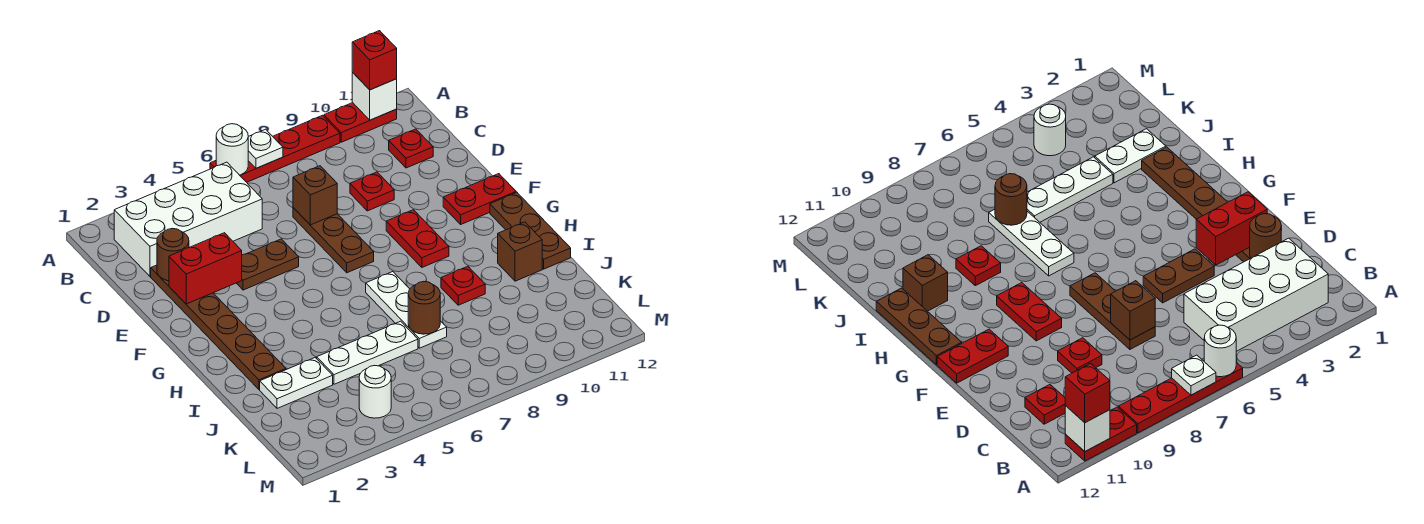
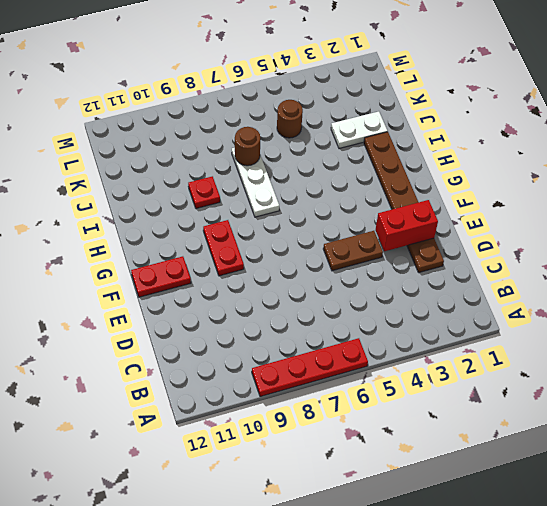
brown round brick K5 level 1 -> brown round brick D2 level 2
none -> red plate A10:A11 level 1
none -> white brick B2:C5 level 1
none -> red plate C11 level 1

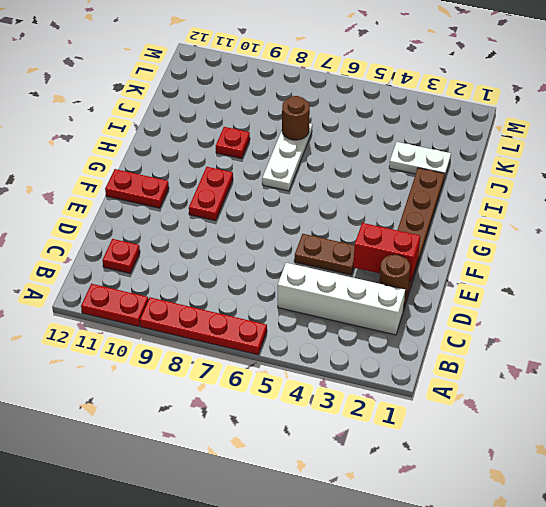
white brick C2:C5 level 1 -> white brick B2:C5 level 1
none -> brown plate D7:F7 level 1
none -> red plate D9 level 1
none -> brown plate G12:I12 level 1

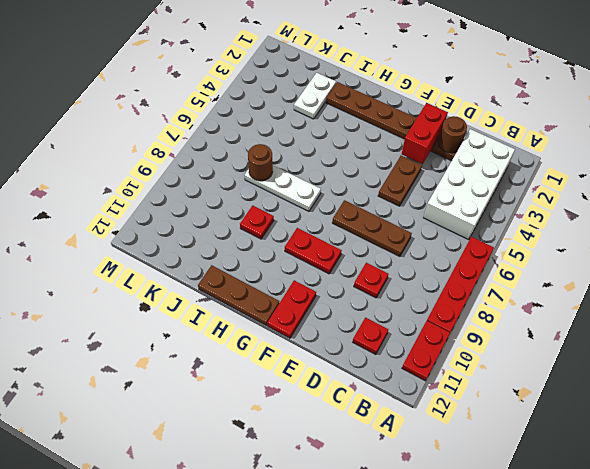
none -> brown brick I11 level 1
none -> white plate J4:J6 level 1
none -> white round brick L4 level 1

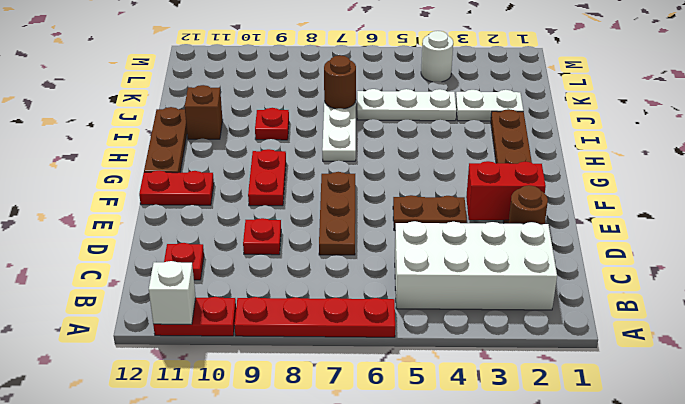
none -> white round brick A6 level 2
none -> white plate A7 level 2
none -> brown brick D7 level 2

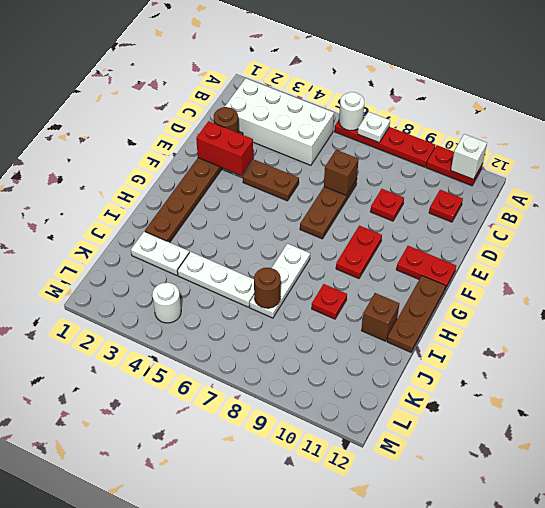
none -> red brick A11 level 3

